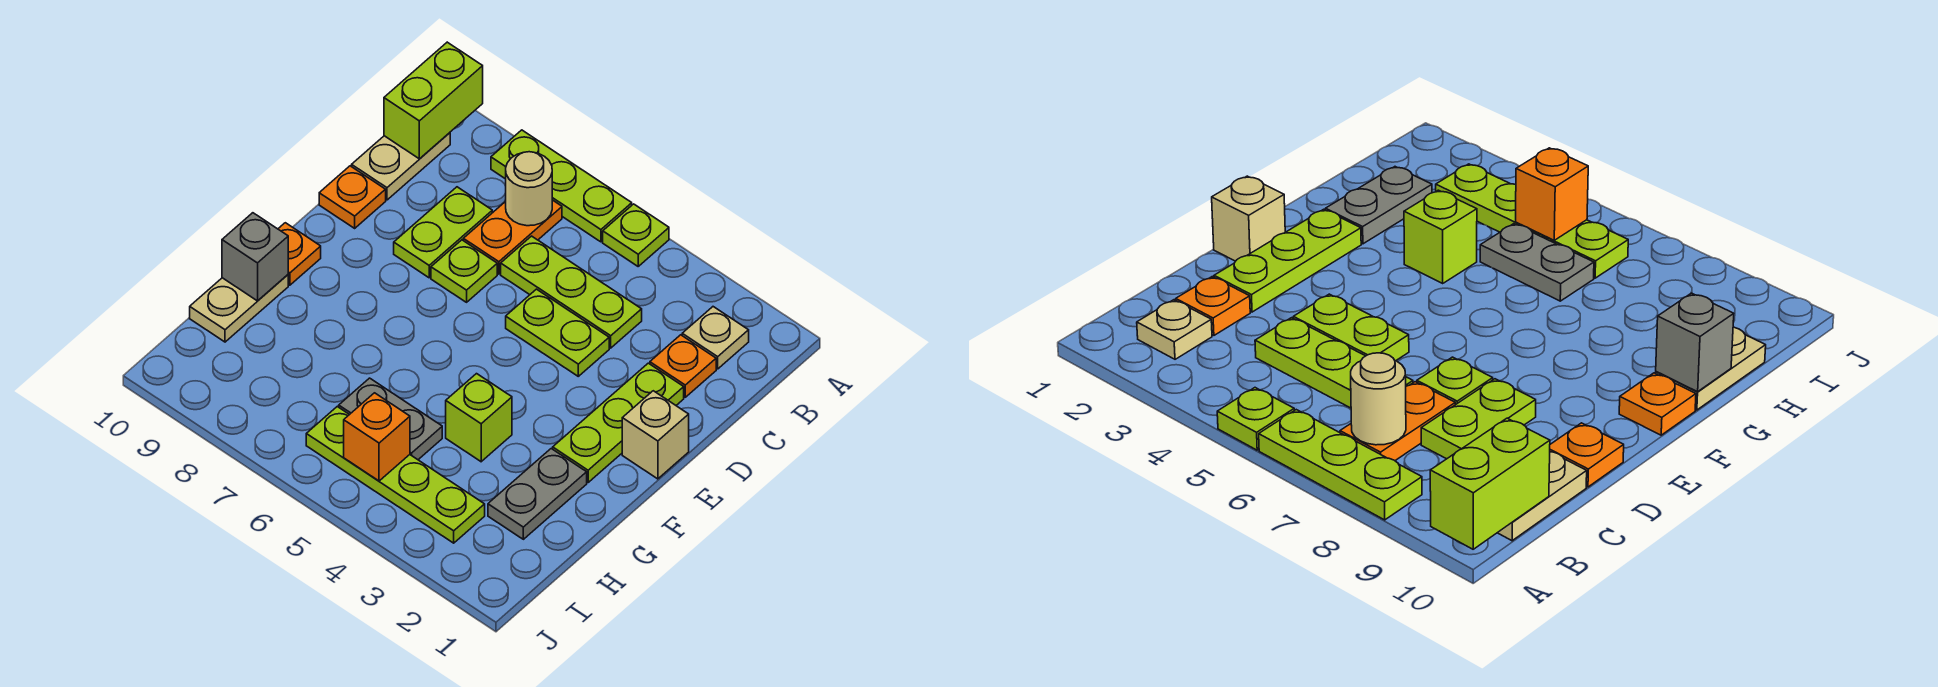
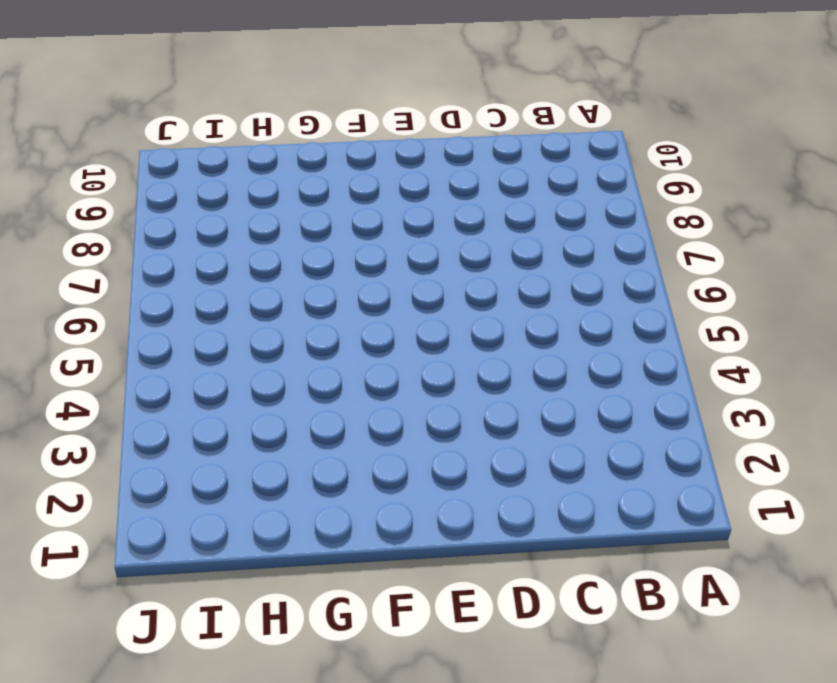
none -> lime plate A5 level 1
none -> lime plate A6:A8 level 1
none -> tan plate B2 level 1

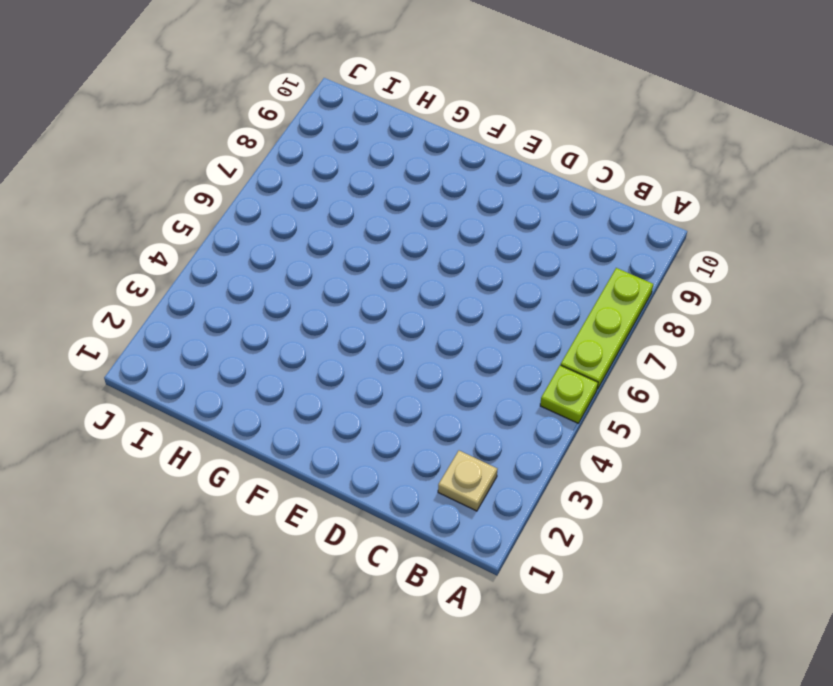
none -> orange plate B7:C7 level 1
none -> tan plate B10:C10 level 1
none -> orange plate C2 level 1

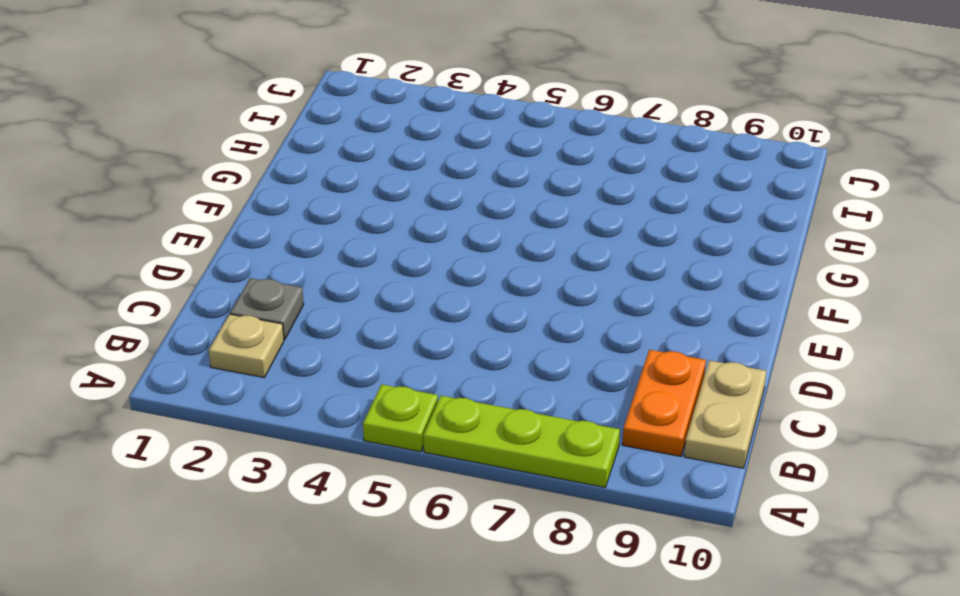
orange plate B9:C9 level 1 -> orange plate B7:C7 level 1
grey plate C2 level 1 -> orange plate C2 level 1
none -> lime plate C4:C6 level 1
none -> lime plate C8:D8 level 1
none -> lime plate D2:F2 level 1

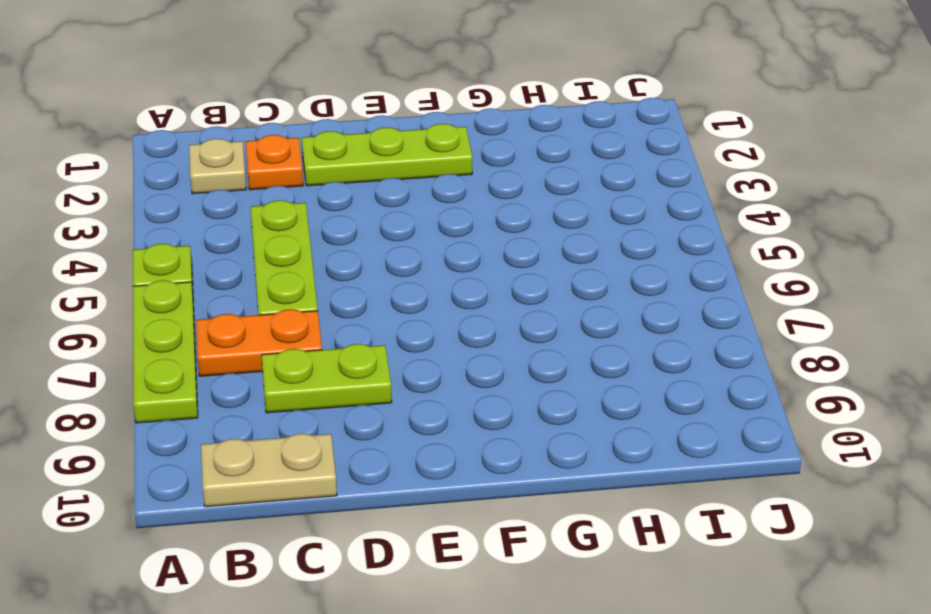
none -> lime plate D4:D5 level 1
none -> lime plate D7 level 1
none -> orange plate D10 level 1

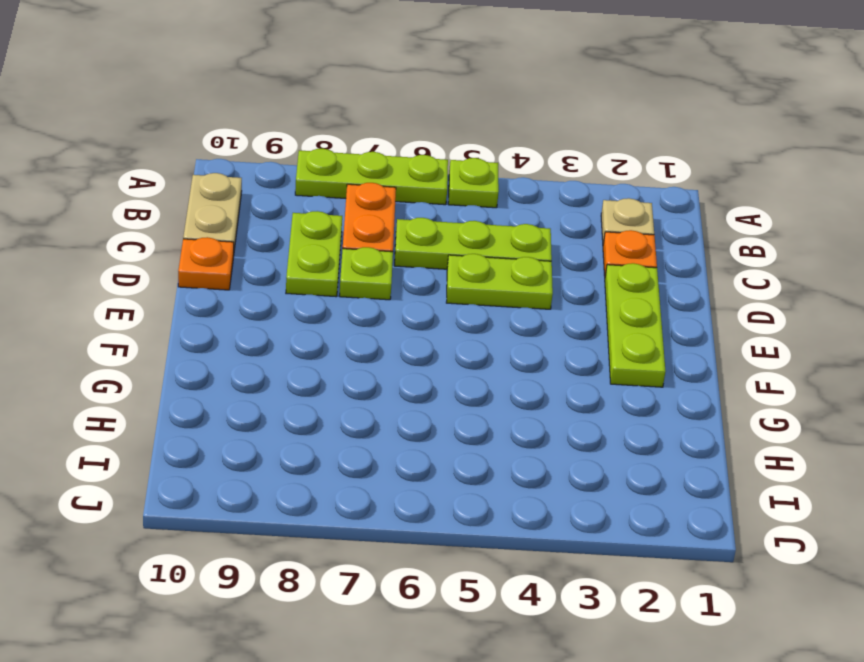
none -> tan brick E1 level 1
none -> orange plate F10 level 1
none -> grey plate G2:H2 level 1

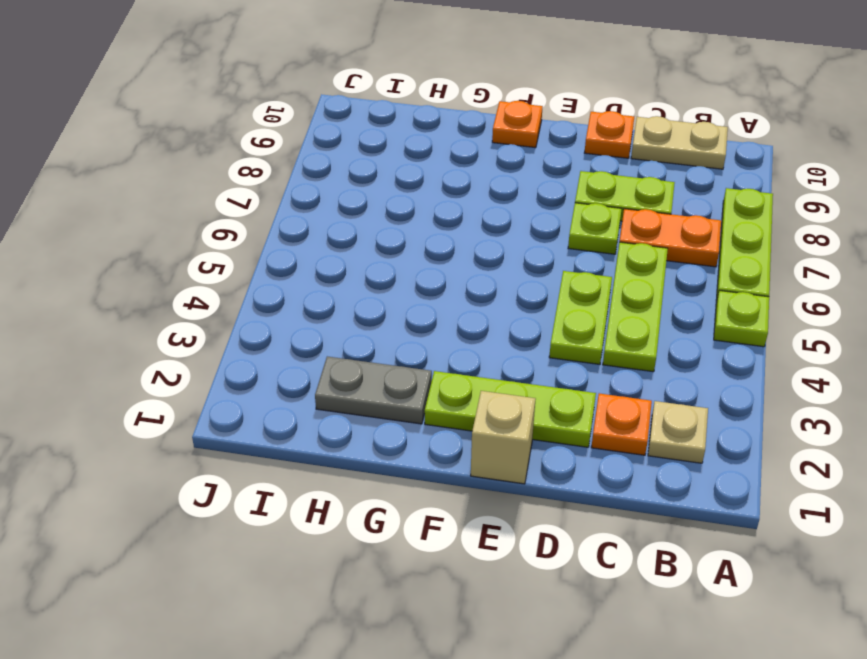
none -> lime brick G4 level 1
none -> tan plate G10:H10 level 1
none -> grey plate H5:H6 level 1

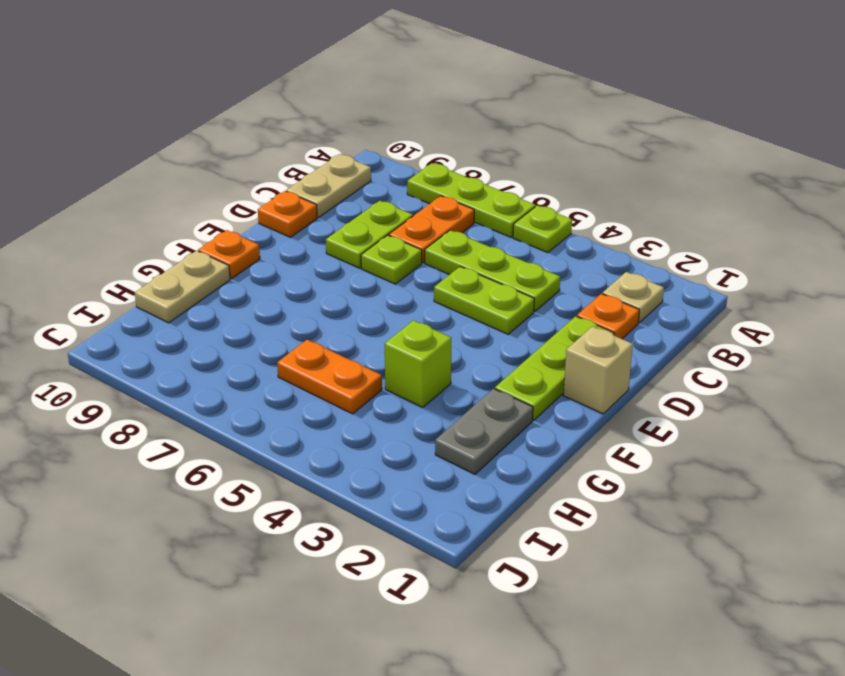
orange plate H5:H6 level 1 -> grey plate H5:H6 level 1
none -> lime plate I3:I6 level 1
none -> lime brick A10:B10 level 2
none -> tan round brick B7 level 2

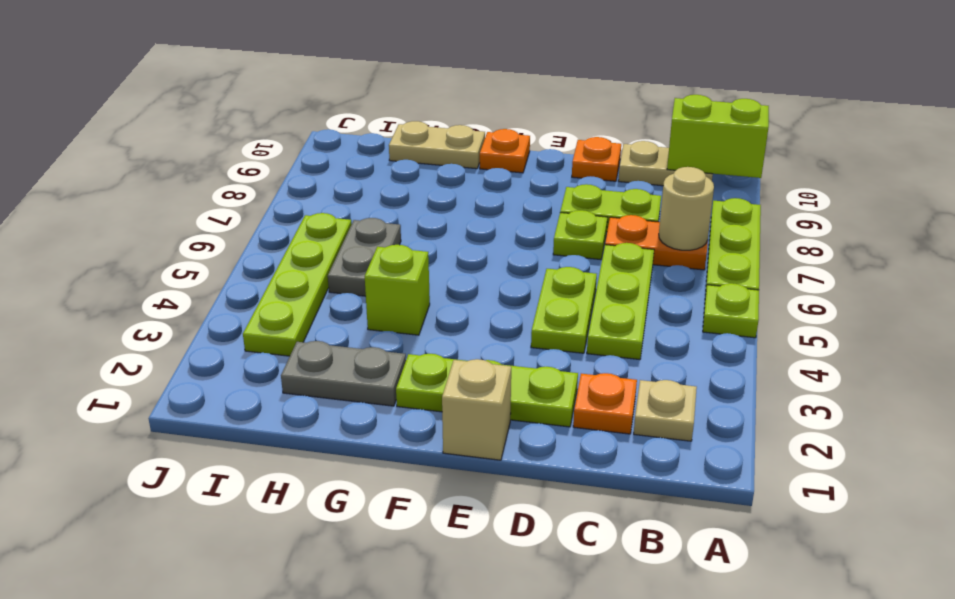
none -> grey brick G10 level 2
none -> orange brick I5 level 2

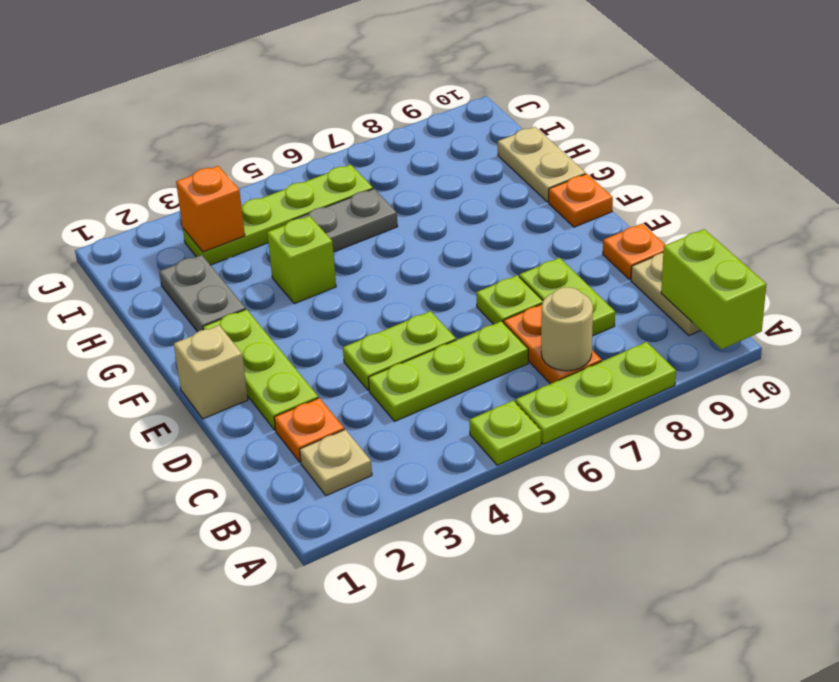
orange brick I3 level 2 -> orange brick I5 level 2
none -> grey brick G10 level 2

